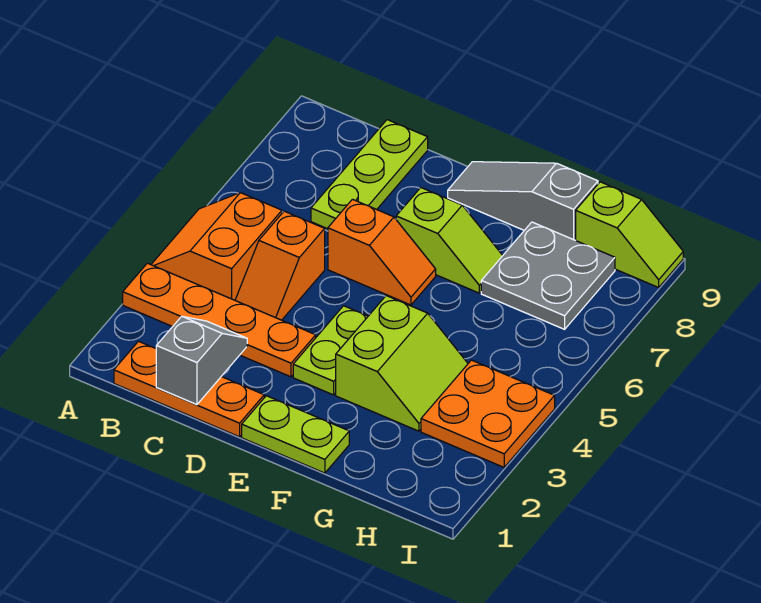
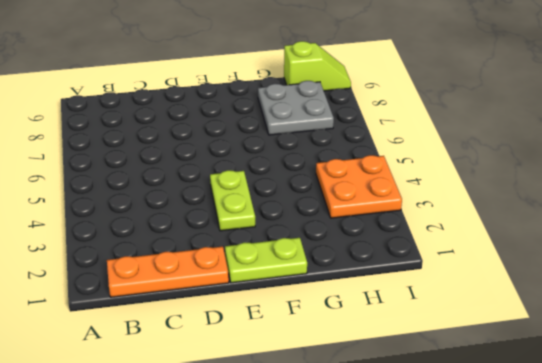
none -> orange plate A3:D3 level 1
none -> orange slope A4:B5 level 1 top B
none -> orange slope C4:C5 level 1 top 5

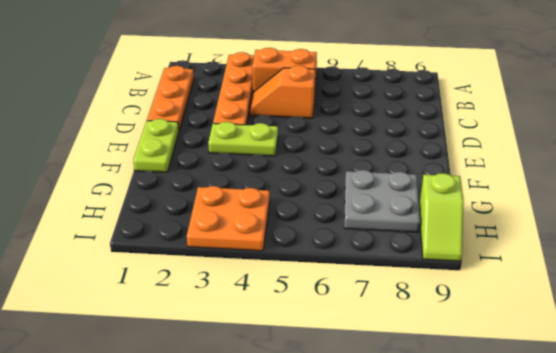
none -> lime plate C7:C9 level 1
none -> orange slope D6:E6 level 1 top D
none -> lime slope E7:F7 level 1 top E

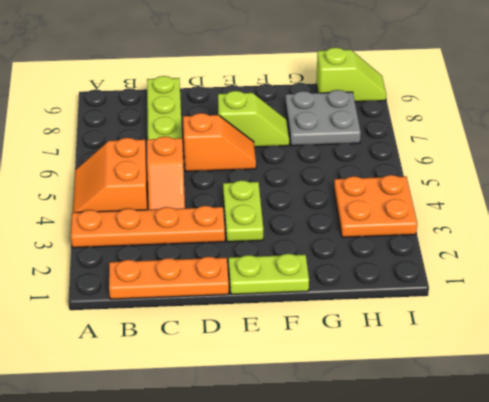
none -> grey slope E9:G9 level 1 top G
none -> lime slope F3:G4 level 1 top F
none -> grey slope C1:C2 level 2 top 1

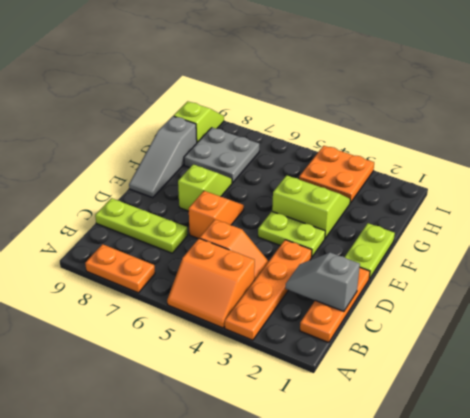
orange plate A7:A8 level 1 -> none

